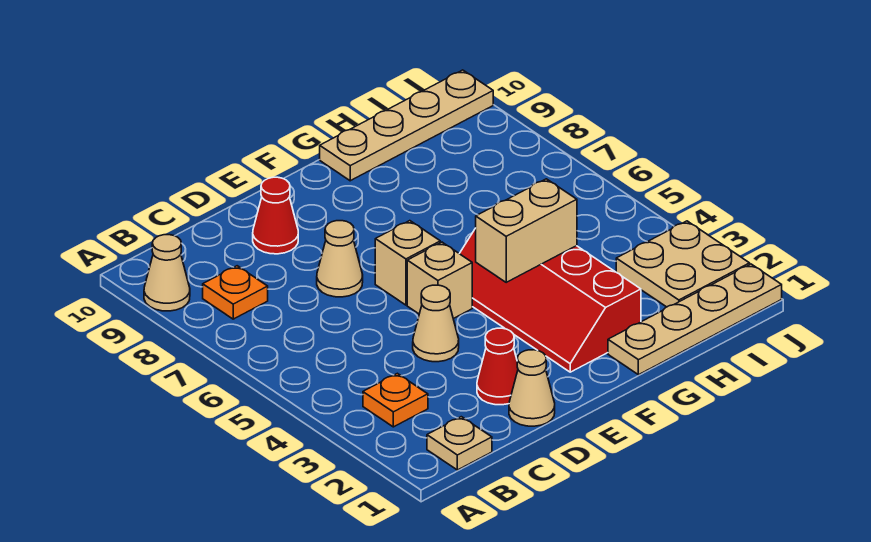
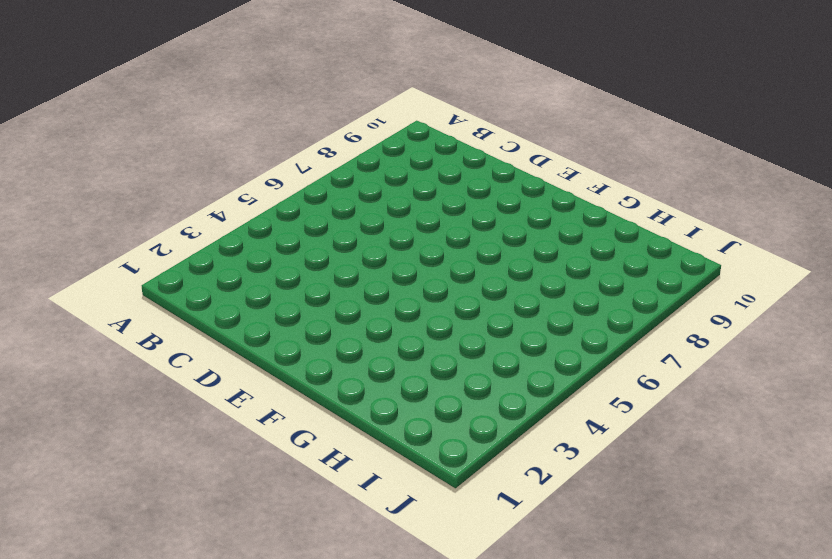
none -> tan cone A9 level 1
none -> tan plate B1 level 1
none -> orange plate B3 level 1

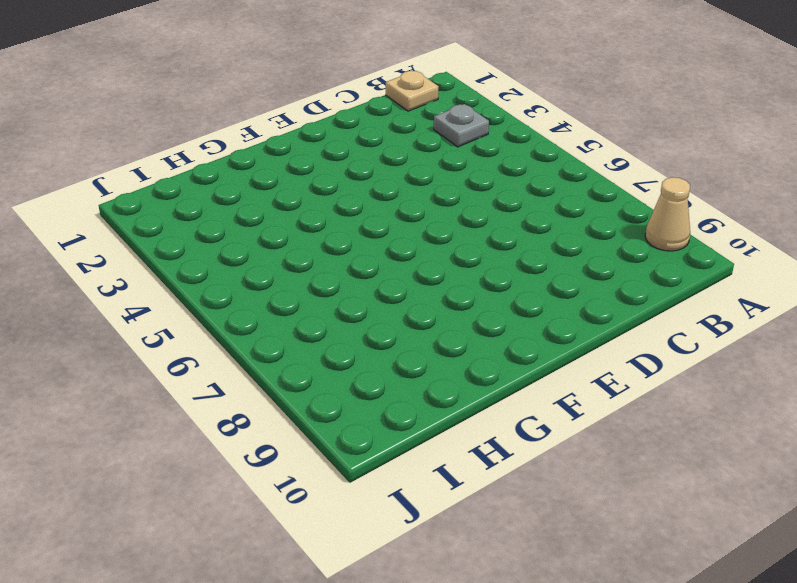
grey plate B3 level 1 -> orange plate B3 level 1
none -> orange plate B8 level 1
none -> tan cone D1 level 1
none -> red cone D2 level 1

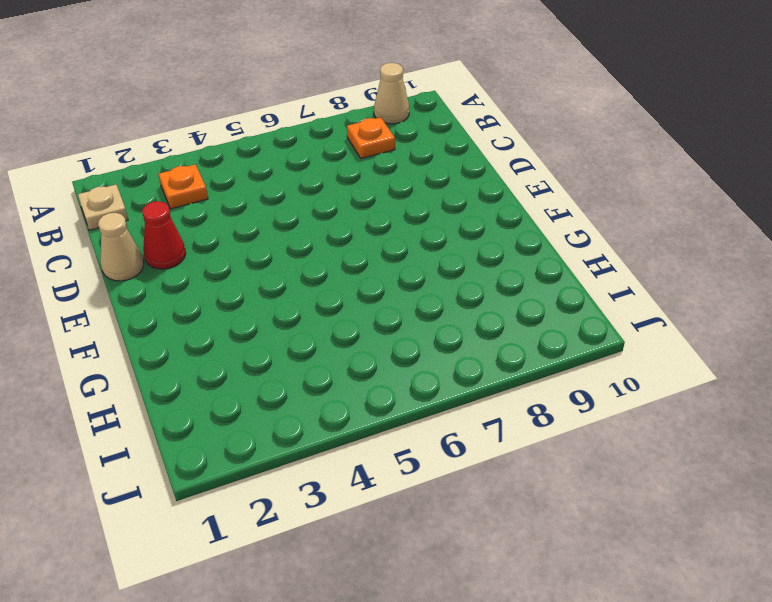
none -> tan cone D4 level 1
none -> tan cone D7 level 1
none -> red cone D9 level 1

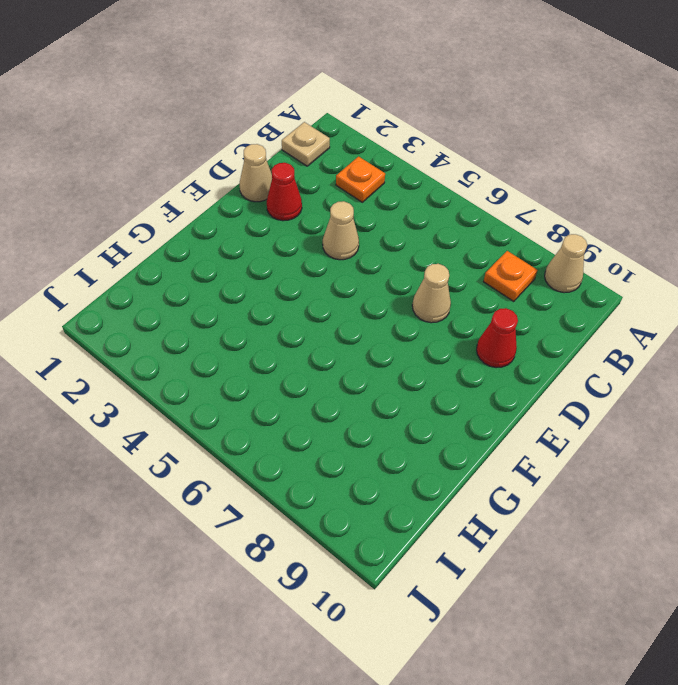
none -> tan brick E5 level 1
none -> tan brick E6 level 1
none -> red slope F2:G5 level 1 top G

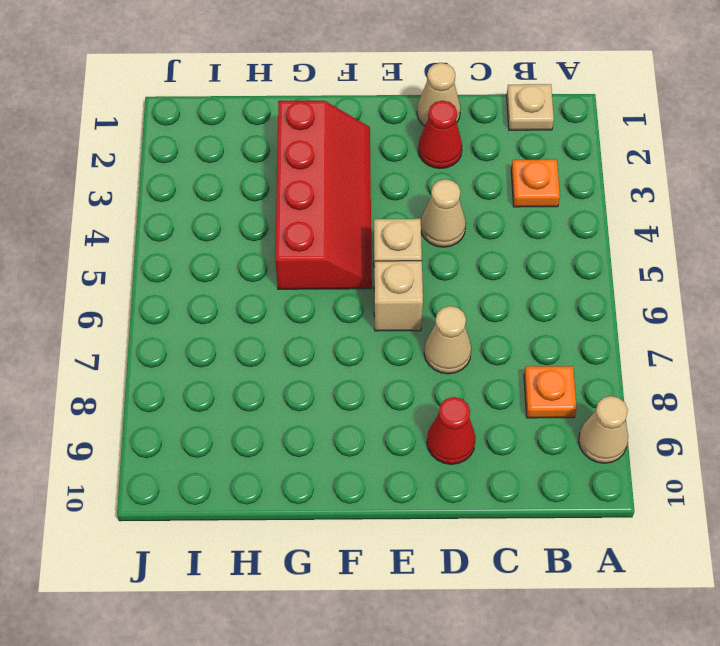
none -> tan plate G1:J1 level 1
none -> tan plate G10:J10 level 1
none -> tan plate I2:J3 level 1

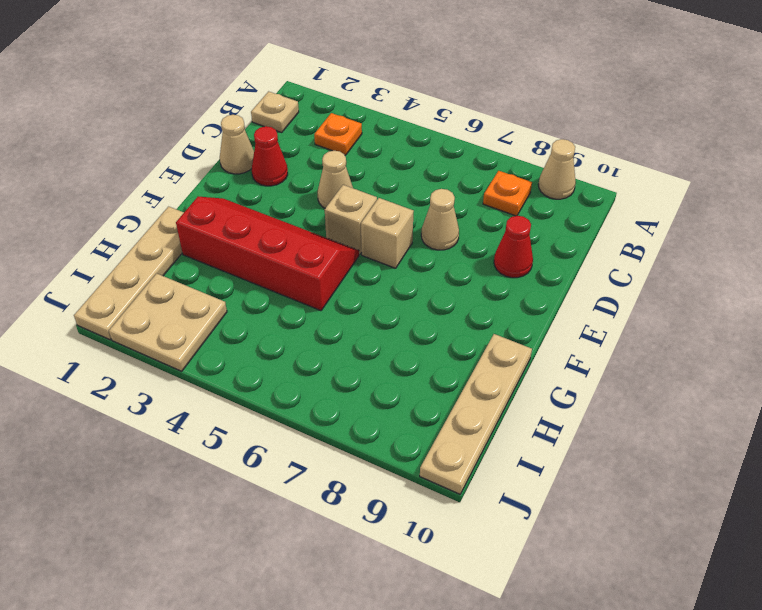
none -> tan brick F4:G4 level 2

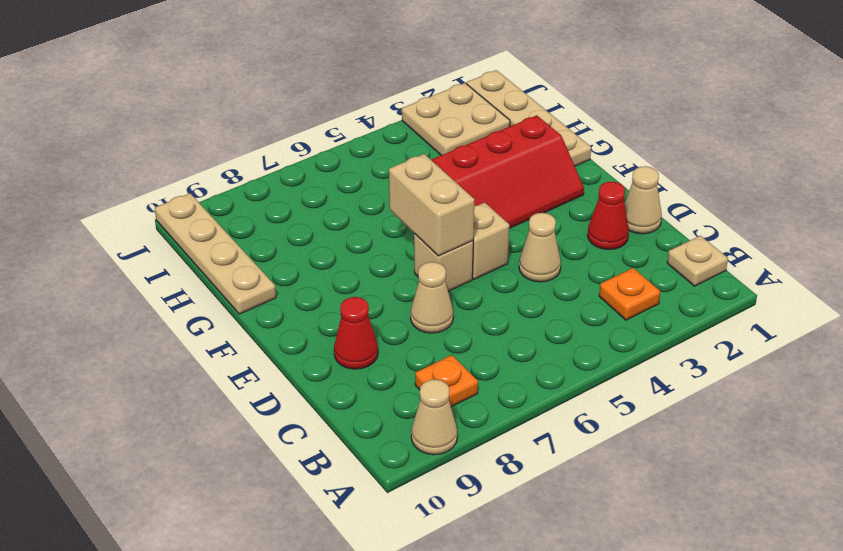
tan brick E6:F6 level 2 -> tan brick F4:G4 level 2

